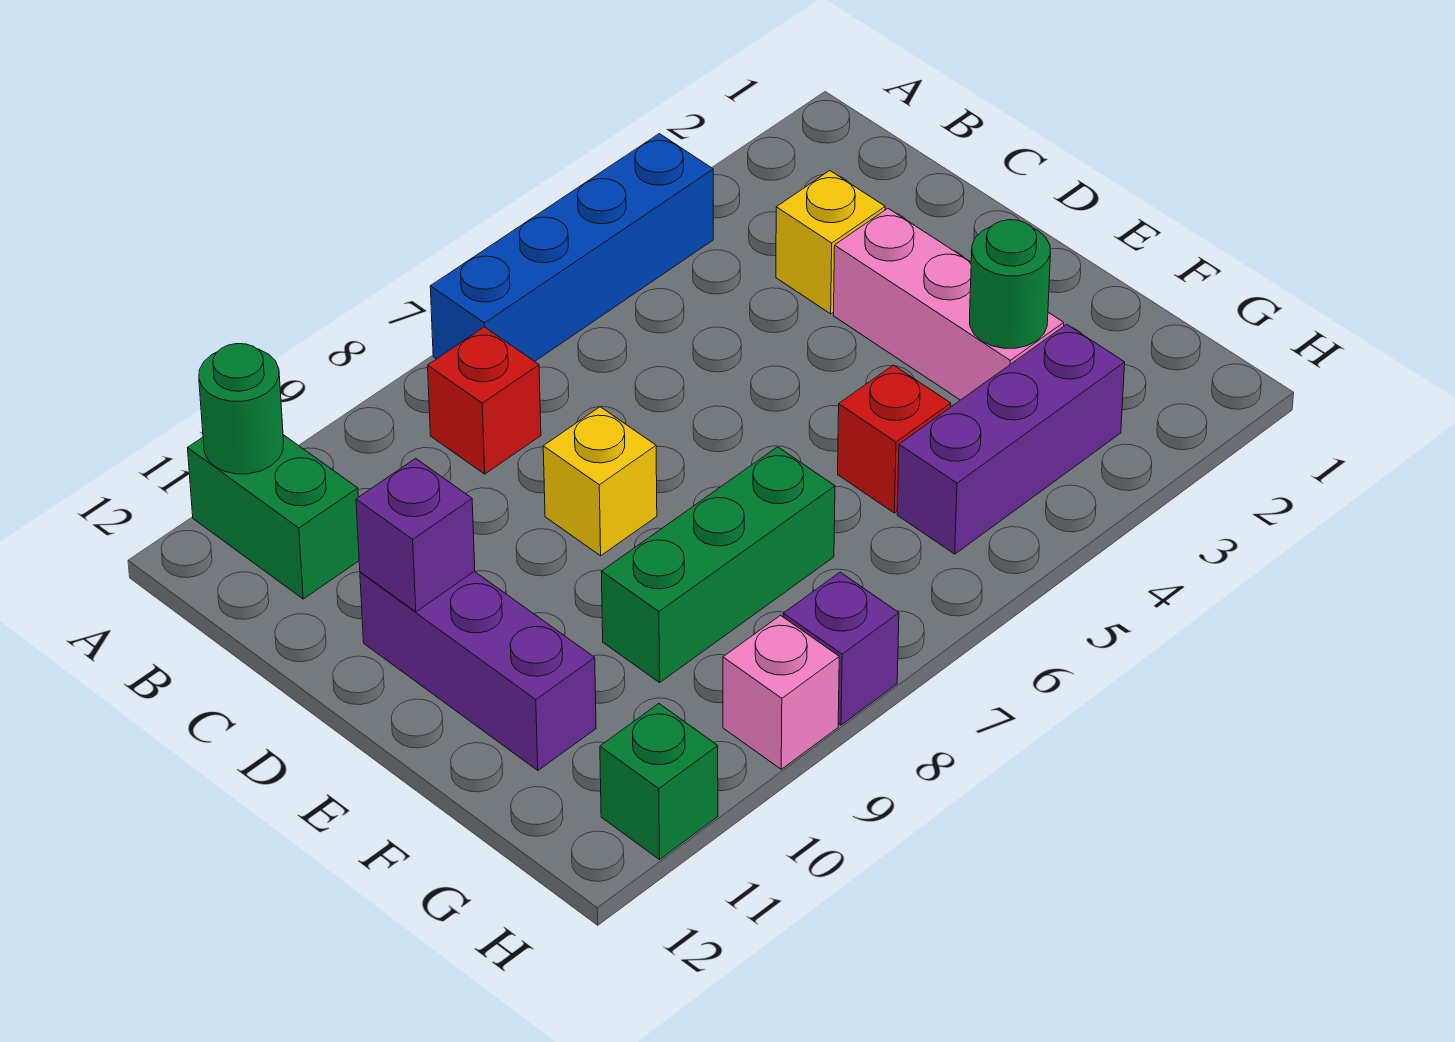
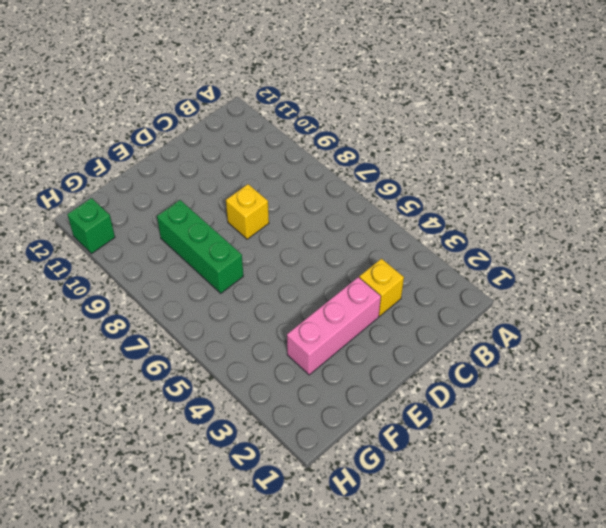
none -> blue brick A4:A7 level 1
none -> green brick A11:B11 level 1
none -> red brick B8 level 1

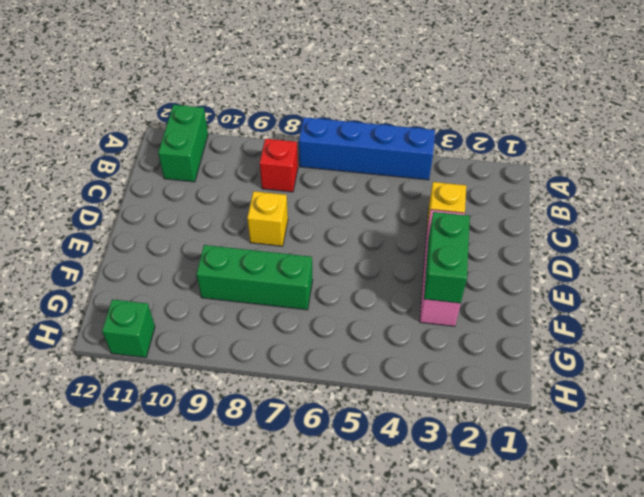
green brick E3:F3 level 2 -> green round brick F3 level 2
none -> purple brick D11:F11 level 1
none -> red brick F5 level 1
none -> purple brick G3:G5 level 1

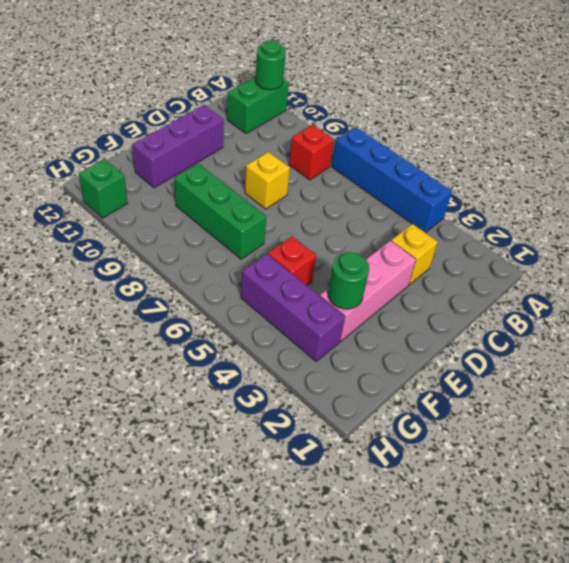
none -> purple brick H8 level 1
none -> pink brick H9 level 1
none -> purple brick D11 level 2

